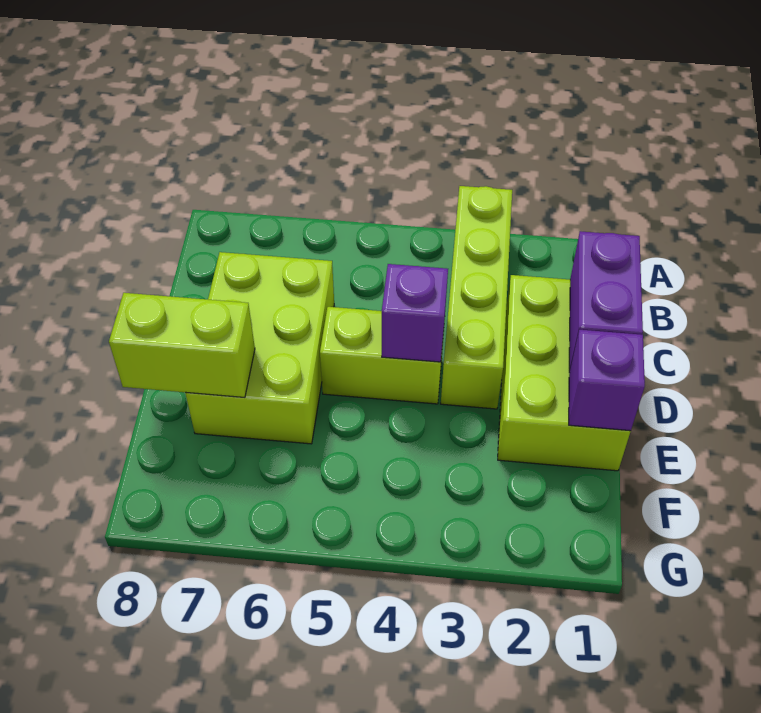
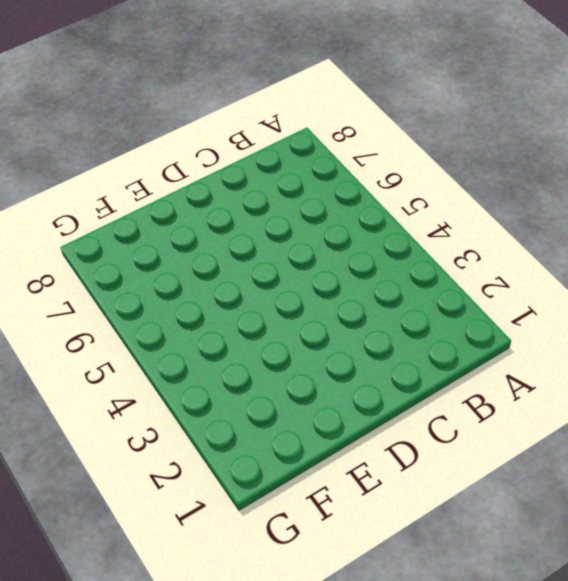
none -> lime brick A3:D3 level 1
none -> lime brick C1:E2 level 1

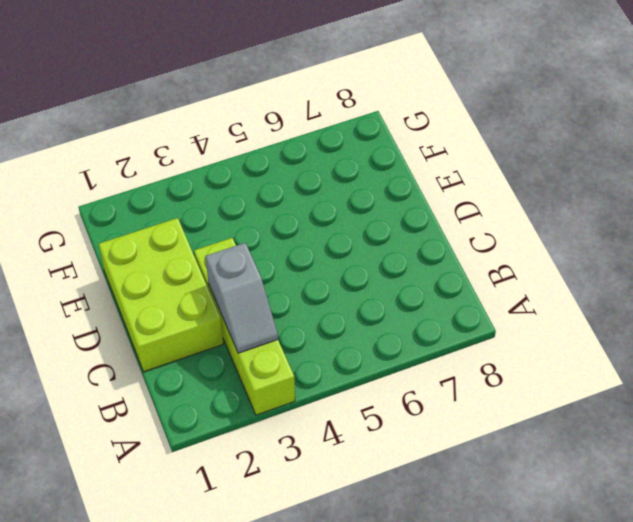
grey slope B3:C3 level 2 top C -> none
none -> lime brick C6:E7 level 1
none -> lime brick D4:D5 level 1

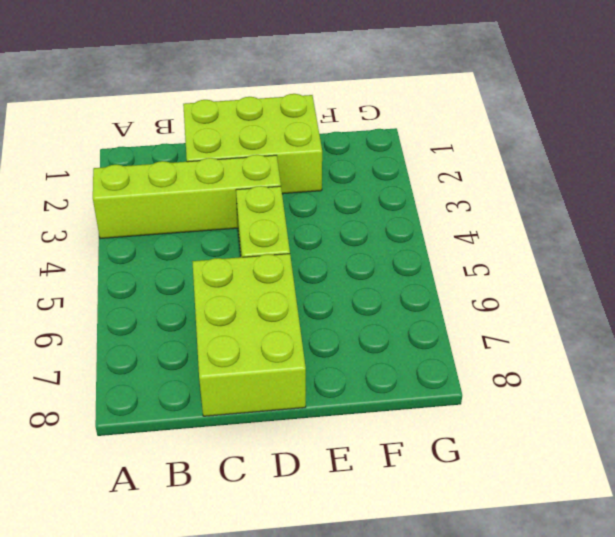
lime brick C6:D8 level 1 -> lime brick C6:E7 level 1
none -> purple brick C1:D1 level 2
none -> purple brick D4 level 2

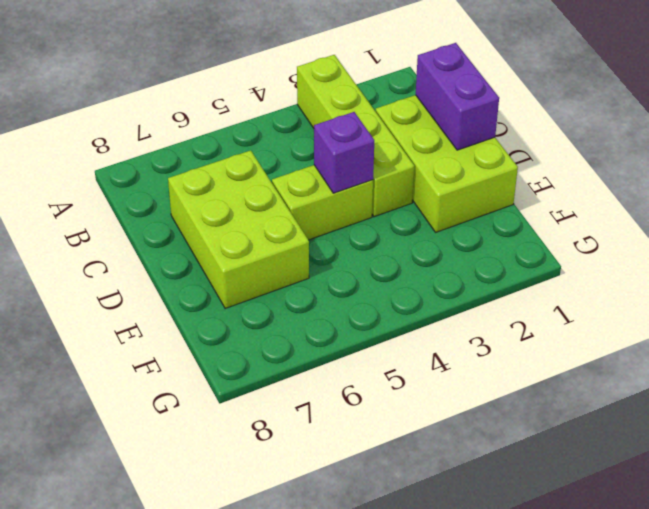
none -> purple brick E1 level 2
none -> lime brick E7:E8 level 2

